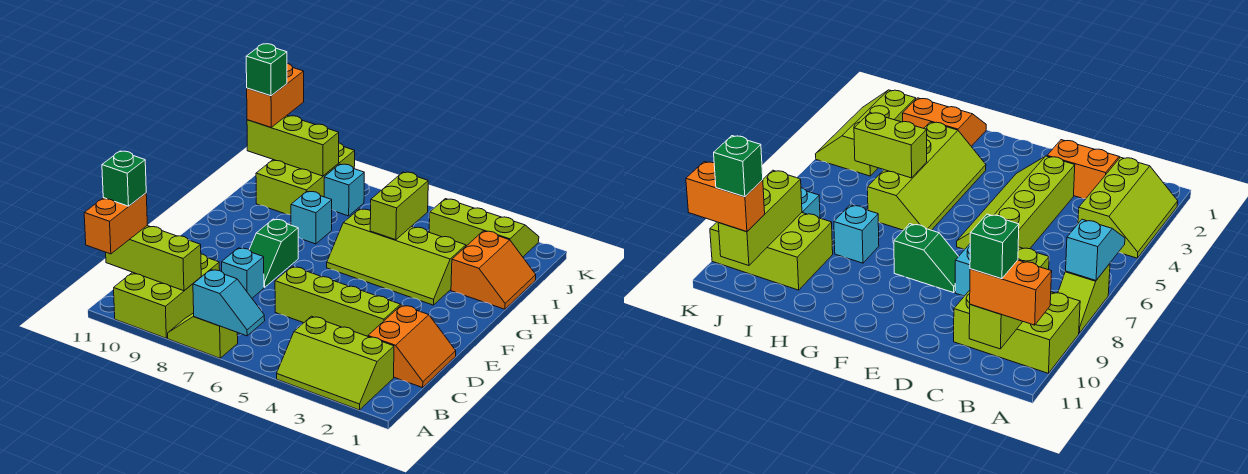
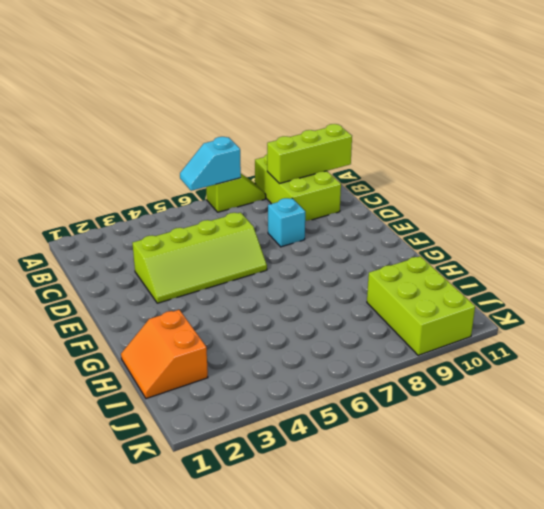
none -> lime slope A2:B4 level 1 top B
none -> orange slope C1:D2 level 1 top 2
none -> green slope E8:F8 level 1 top F

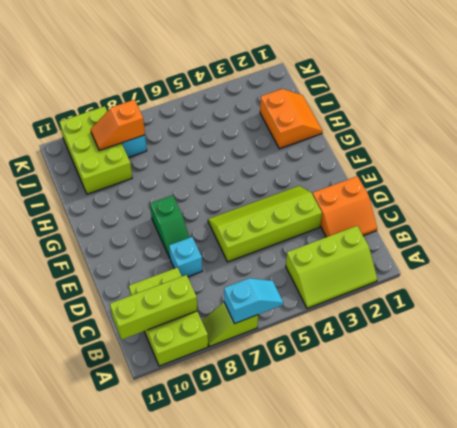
orange slope C1:D2 level 1 top D -> orange slope C1:D2 level 1 top 2
orange slope J8:J9 level 2 top 8 -> lime brick J9:J11 level 2
none -> lime slope G3:H6 level 1 top H
none -> cyan brick H8 level 1
none -> lime slope J2:K4 level 1 top J

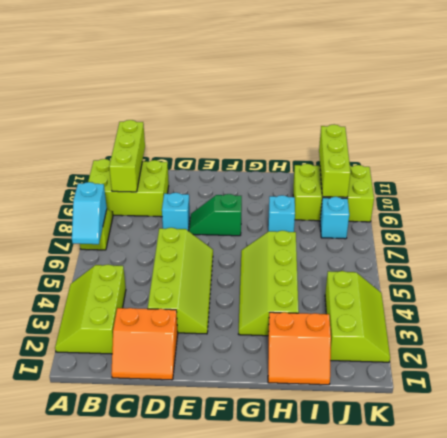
none -> lime brick H5:I5 level 2
none -> orange brick A11:B11 level 3
none -> orange brick J11:K11 level 3

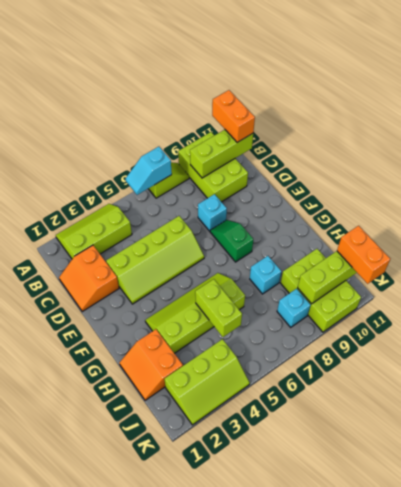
none -> green brick B11 level 4
none -> green brick J11 level 4

